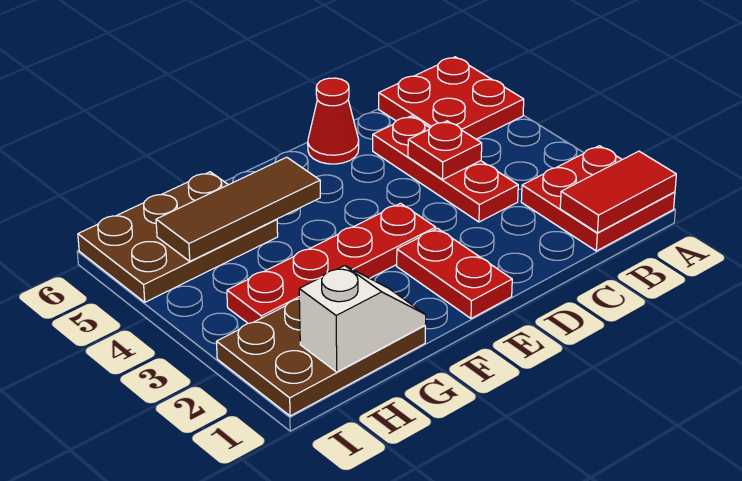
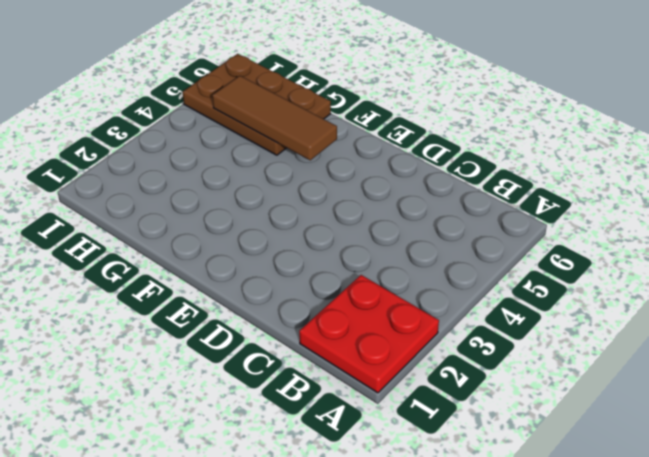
none -> red plate A5:B6 level 1
none -> red plate C3:C5 level 1
none -> red cone D6 level 1

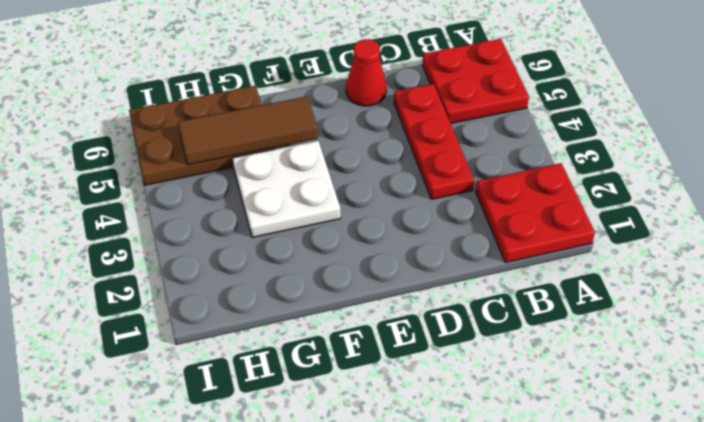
white plate F3:G4 level 1 -> red plate E3:H3 level 1
none -> red plate E1:E2 level 1
none -> brown plate G1:I2 level 1
none -> red tile A1:B1 level 2

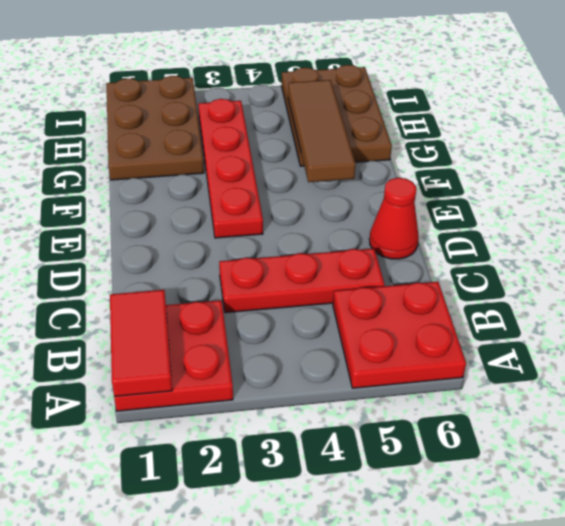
none -> red plate E1:E2 level 1
none -> red plate C4 level 2
none -> white slope G1:H1 level 2 top H

